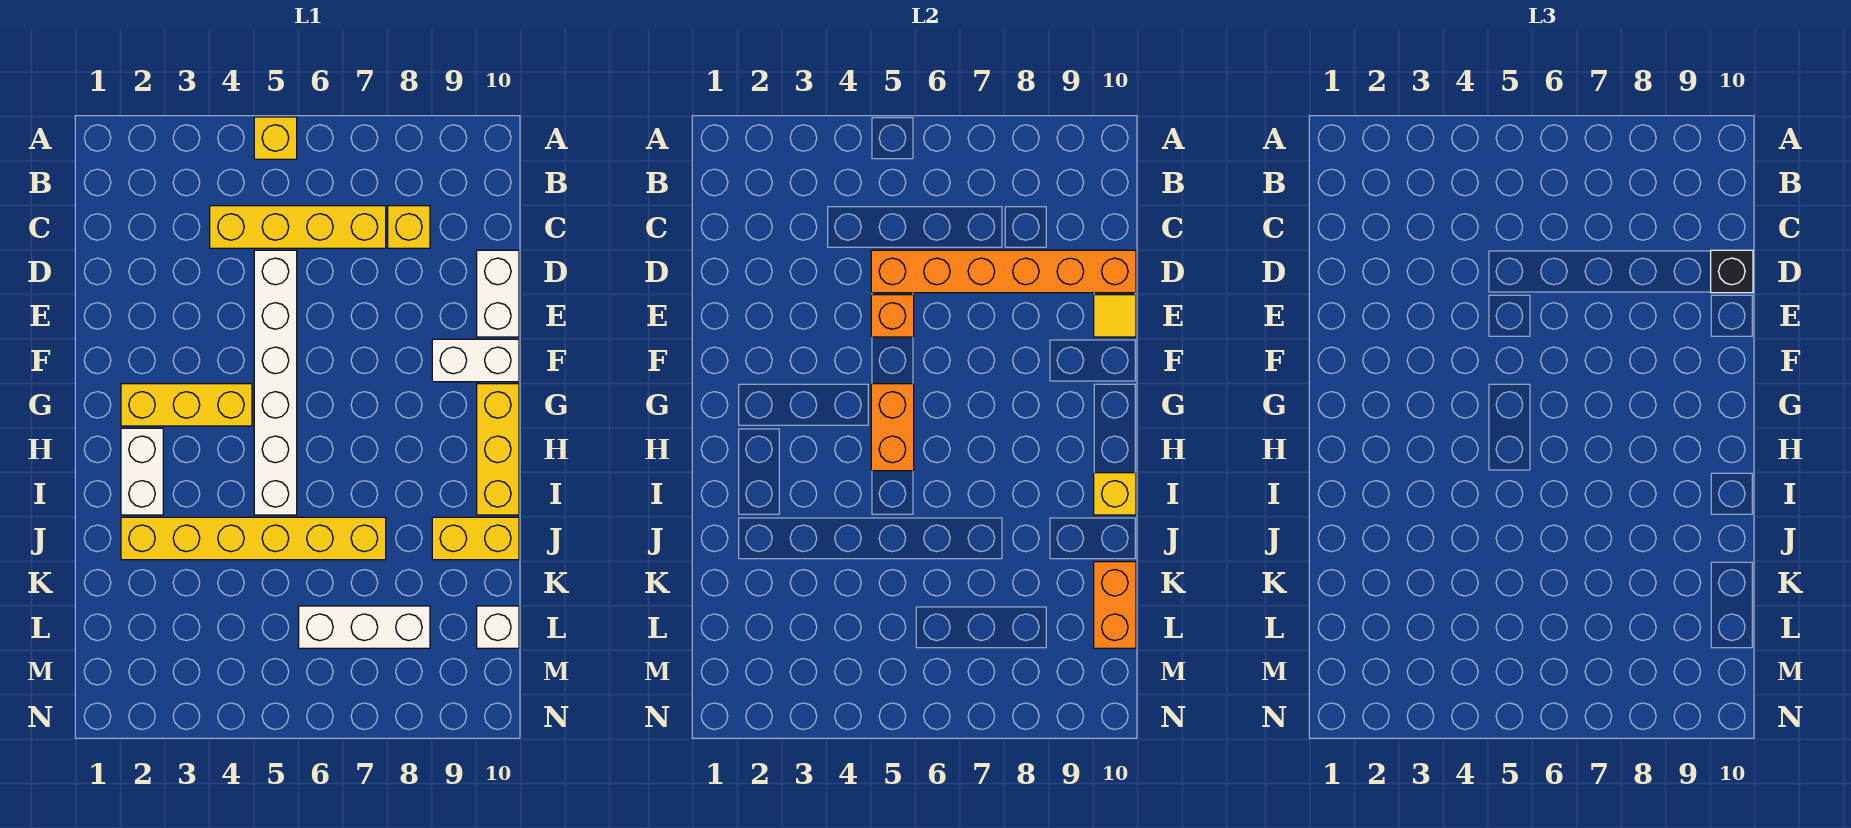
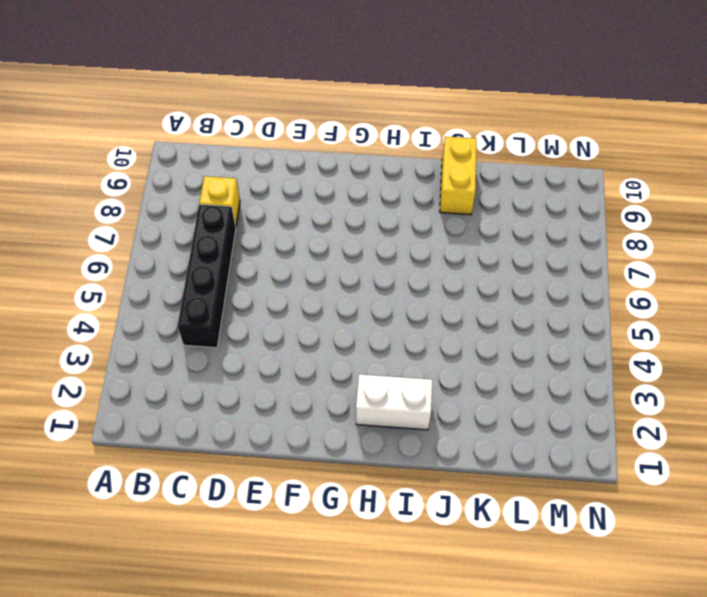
black brick C4:C7 level 1 -> yellow brick C4:C7 level 1
none -> yellow brick A5 level 1
none -> white brick D5:I5 level 1
none -> white brick D10:E10 level 1

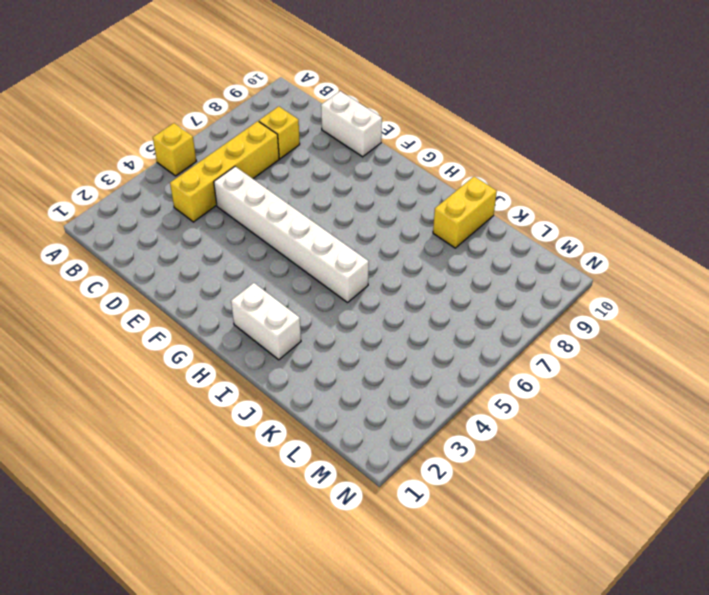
none -> white brick F9:F10 level 1
none -> yellow brick G2:G4 level 1
none -> yellow brick G10:I10 level 1

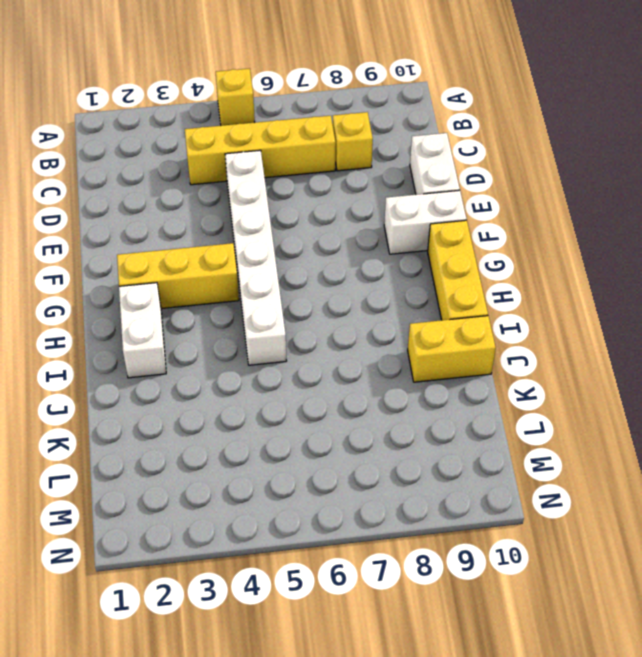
none -> yellow brick J2:J7 level 1
none -> white brick L6:L8 level 1
none -> white brick L10 level 1

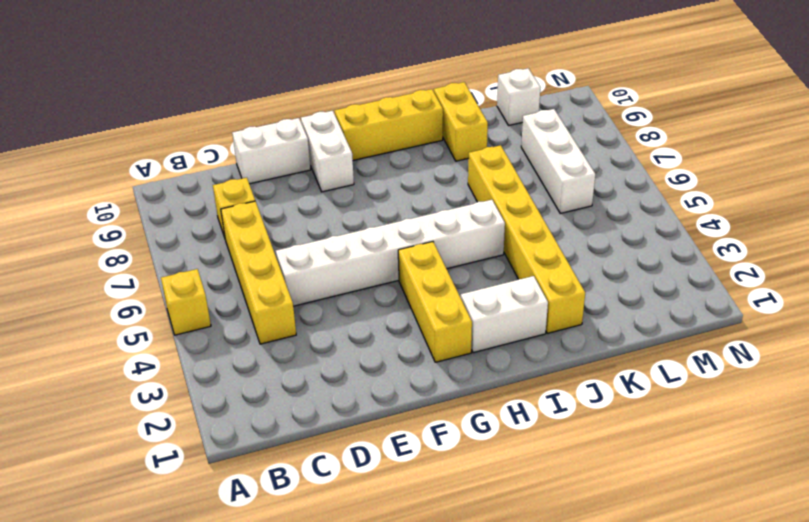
none -> orange brick D5:D10 level 2
none -> orange brick E5 level 2
none -> yellow tile E10 level 2

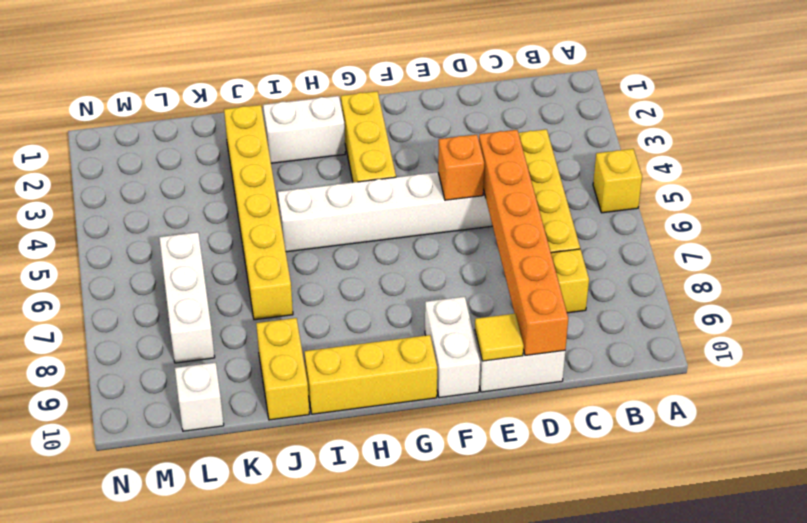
none -> orange brick G5:H5 level 2
none -> yellow brick I10 level 2
none -> orange brick K10:L10 level 2

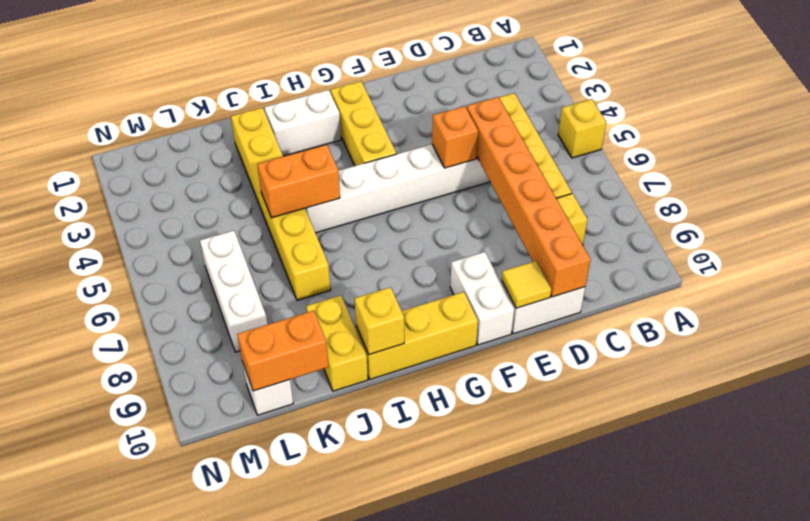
orange brick I5:J5 level 2 -> orange brick G5:H5 level 2
none -> black brick D10 level 3

